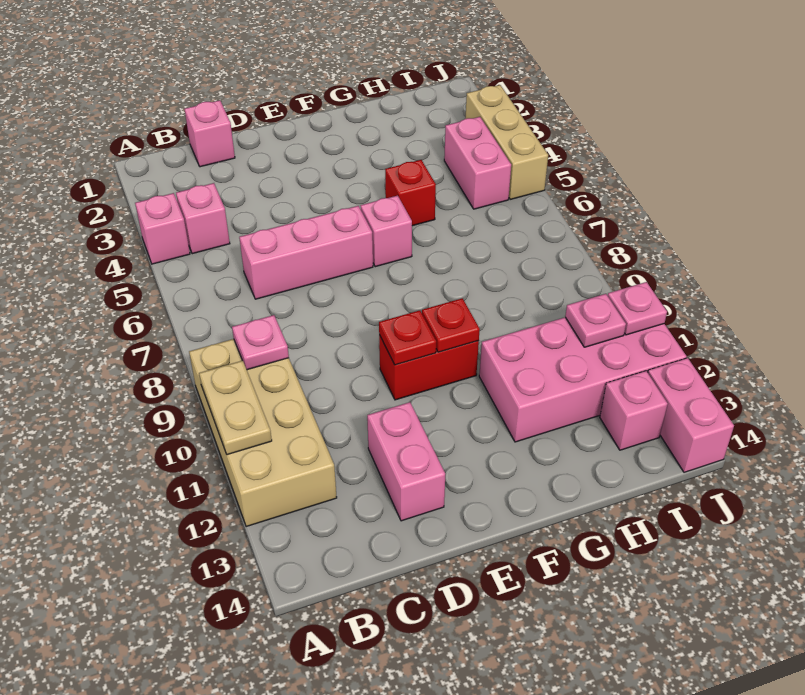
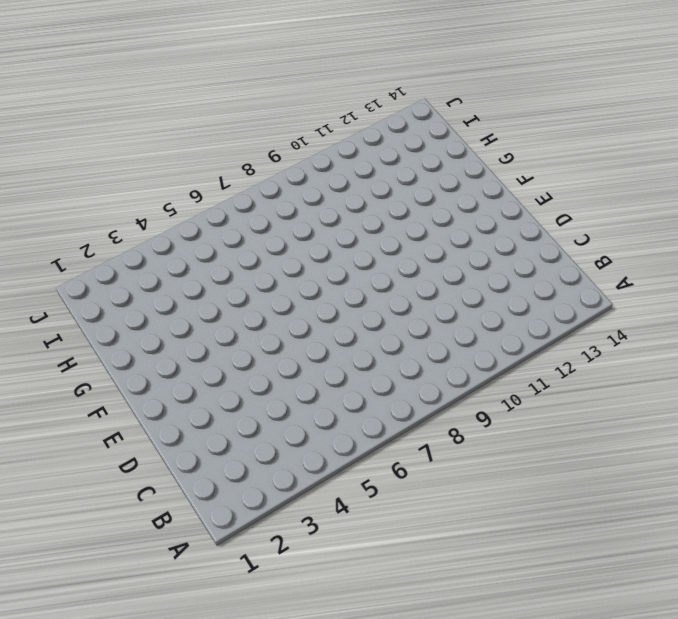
none -> pink brick A4 level 1
none -> tan brick A9:B12 level 1
none -> pink brick B4 level 1

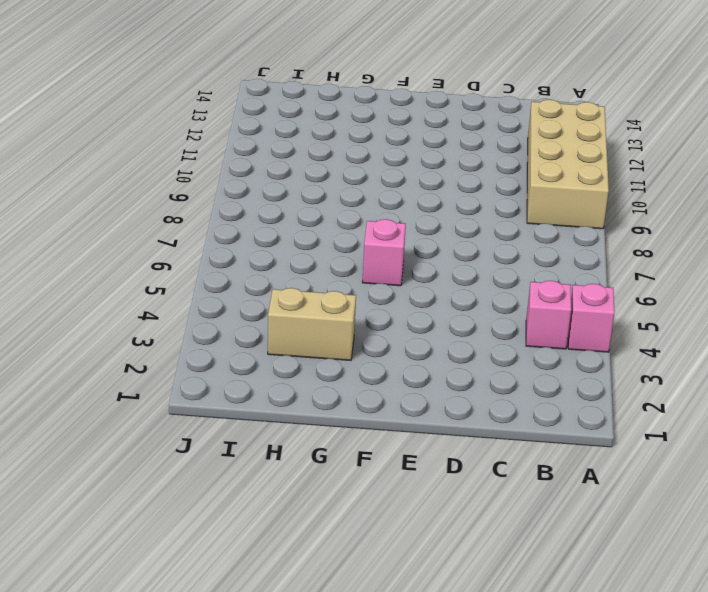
tan brick G3:H3 level 1 -> none
none -> pink brick C1 level 1
none -> pink brick C6:E6 level 1
none -> pink brick D12:D13 level 1

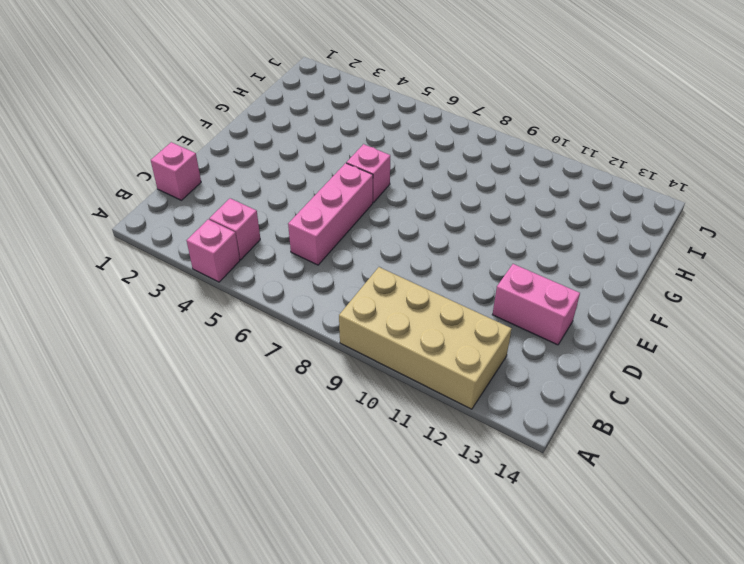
none -> red brick E10:F10 level 1
none -> red brick G5 level 1
none -> pink brick G11:J12 level 1

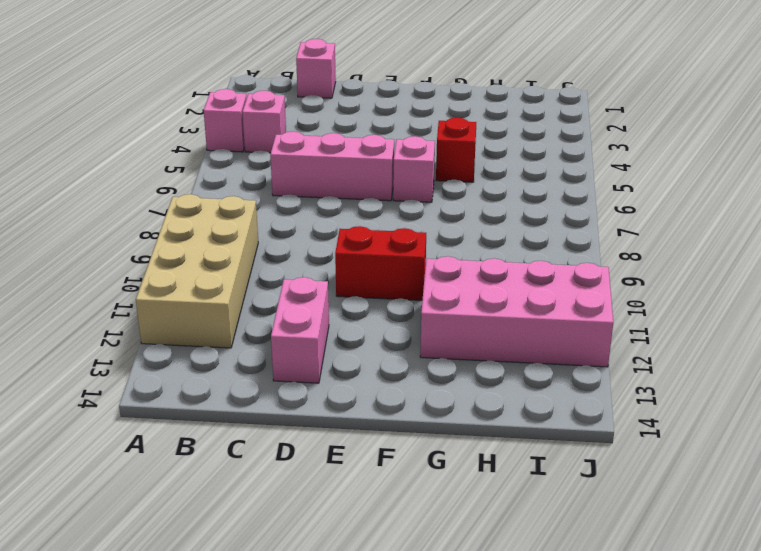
none -> pink brick I4:I5 level 1
none -> pink brick I13 level 1
none -> tan brick J3:J5 level 1

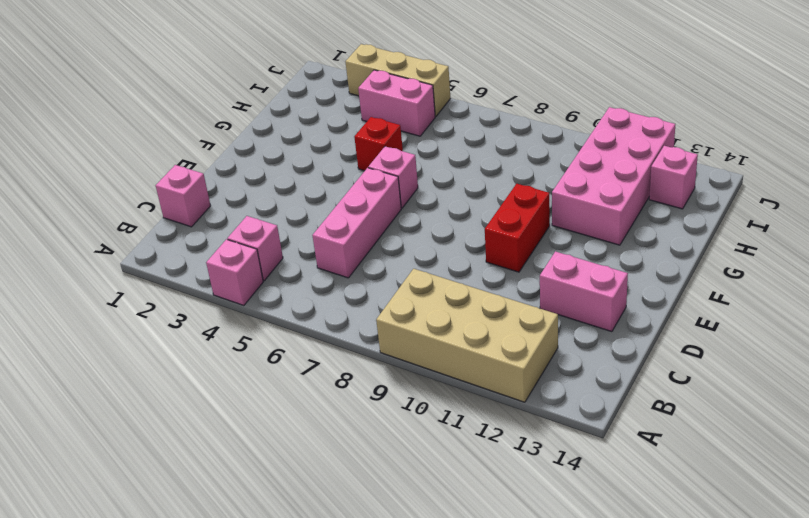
none -> pink brick J13:J14 level 1
none -> tan plate A10:A11 level 2
none -> pink plate B9 level 2

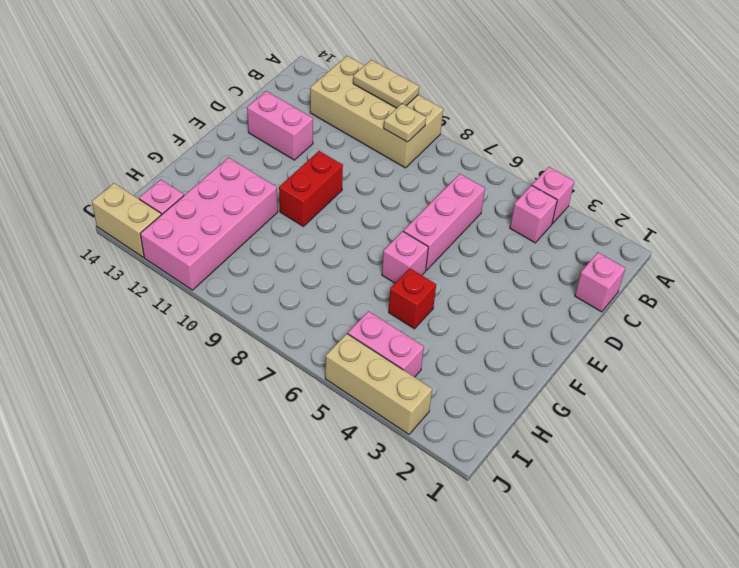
tan plate B9 level 2 -> pink plate B9 level 2
tan brick J13:J14 level 1 -> pink brick J13:J14 level 1
none -> red plate E10 level 2
none -> red plate F10 level 2
none -> pink plate I11 level 2

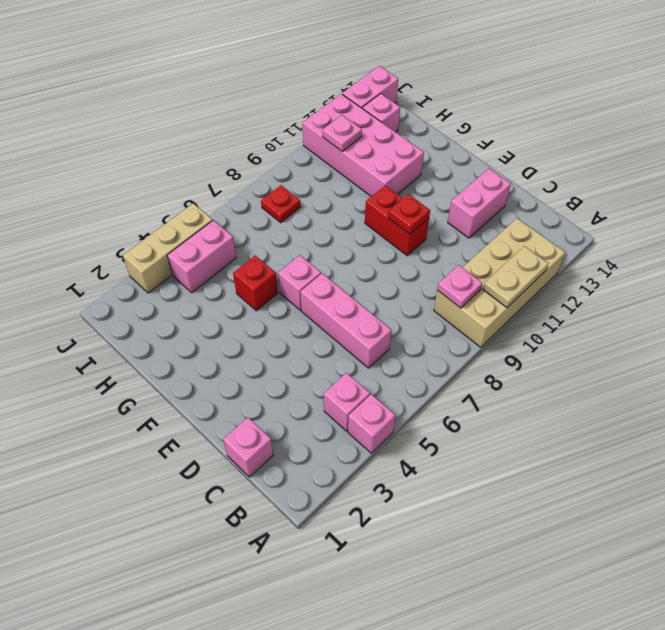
red plate I8 level 1 -> red plate F10 level 2
none -> pink plate J11 level 2

